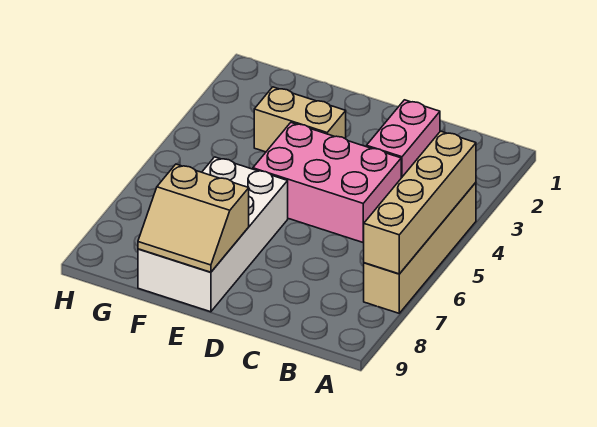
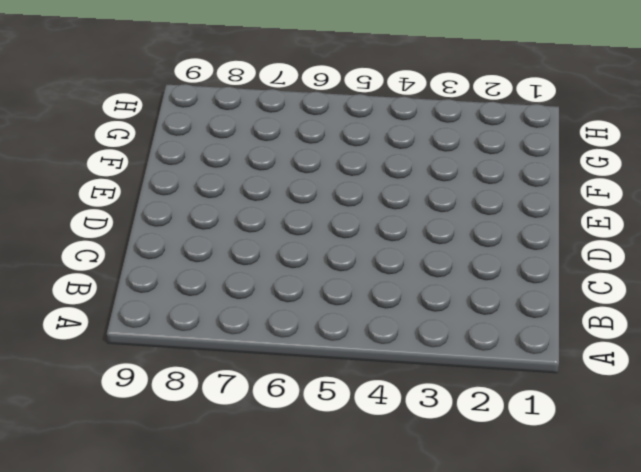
none -> tan brick A4:A7 level 1
none -> pink brick C2:C3 level 1

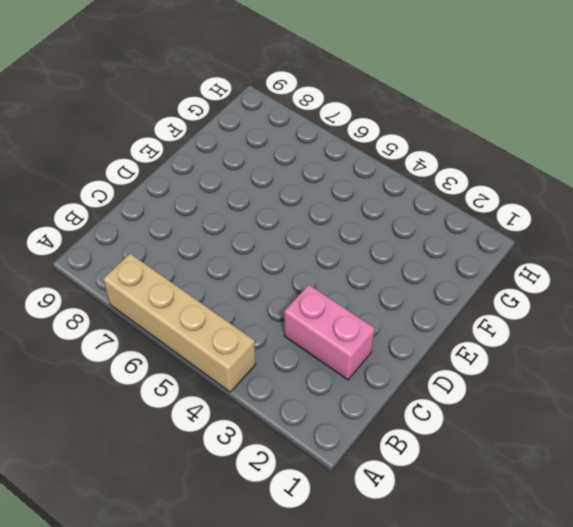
none -> pink brick C4:E5 level 1
none -> tan brick E3:F3 level 1

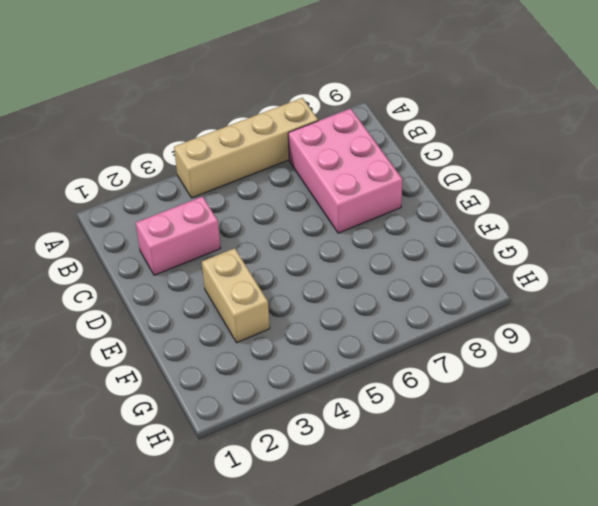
pink brick B7:D8 level 1 -> pink brick C4:E5 level 1
none -> white brick E6:F9 level 1
none -> tan brick A4:A7 level 2

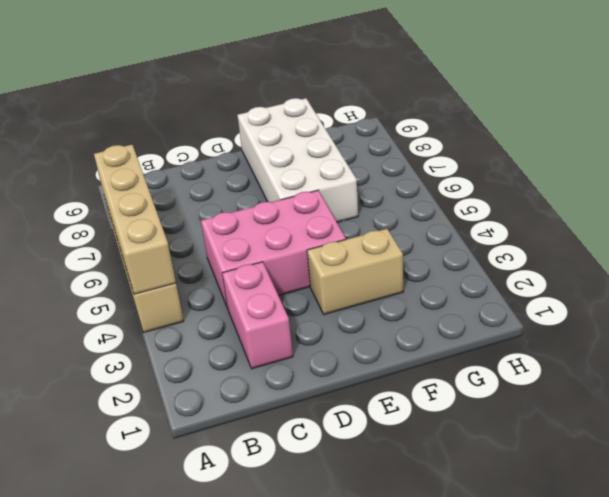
none -> tan slope E8:F9 level 2 top 8

